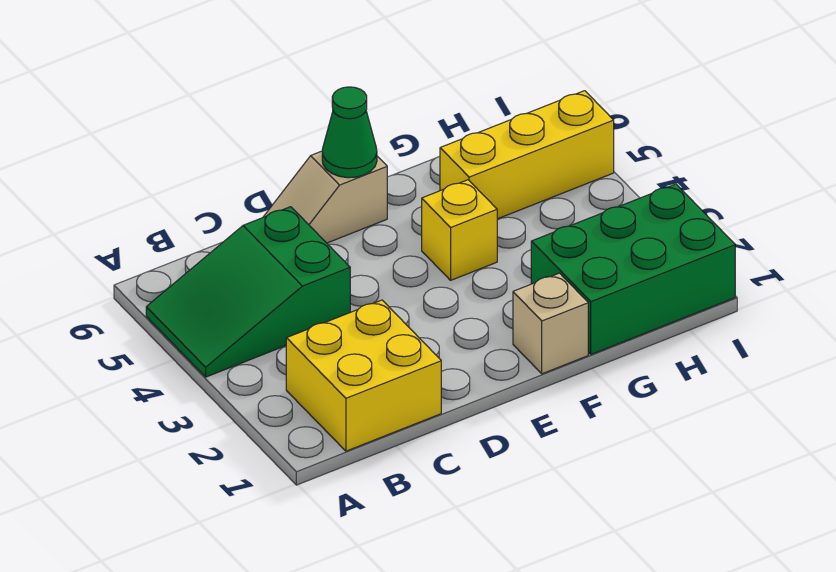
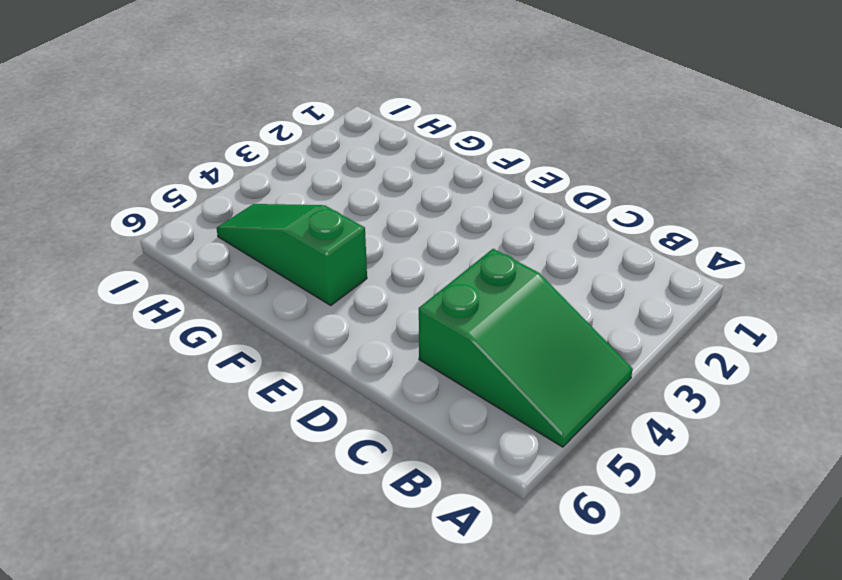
green slope F5:H5 level 1 top F -> yellow brick G5:I5 level 1
none -> yellow brick B1:C2 level 1
none -> tan slope D6:E6 level 1 top E

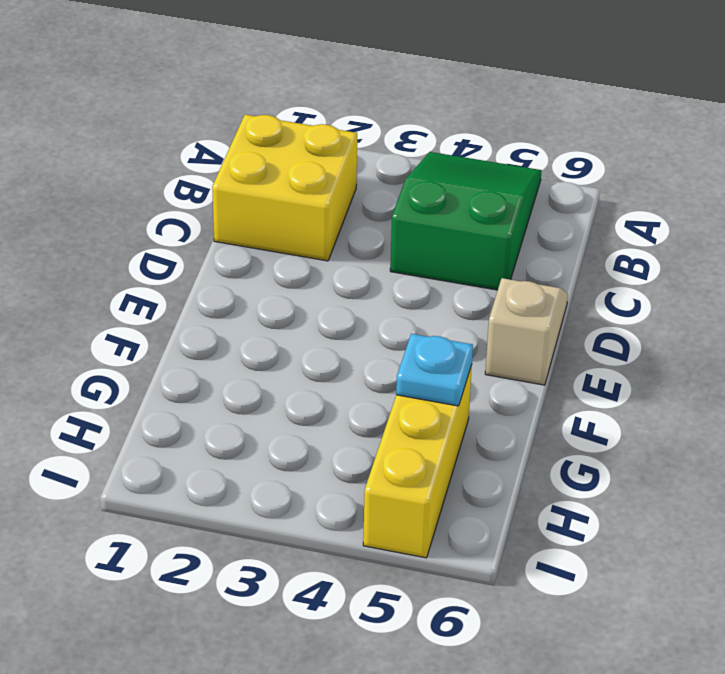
cyan plate G5 level 2 -> none
none -> tan brick F1 level 1
none -> yellow brick F4 level 1

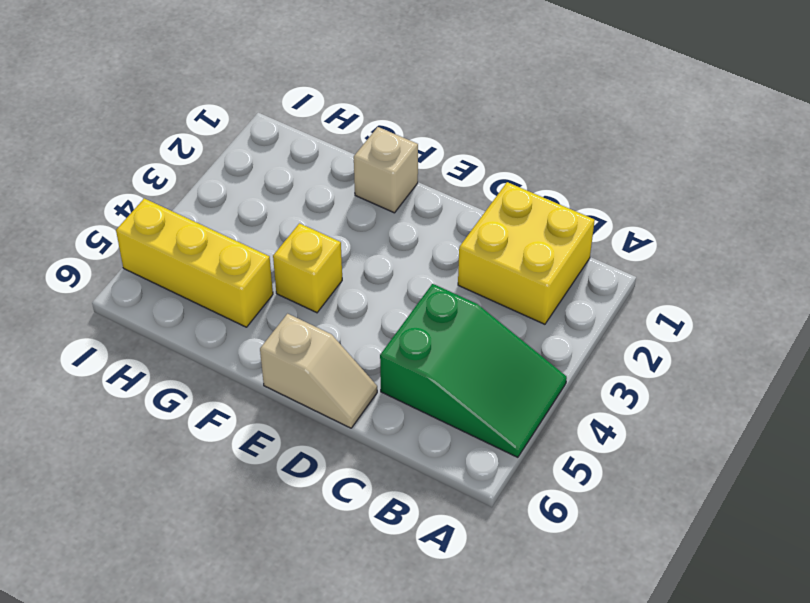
none -> green brick G1:I2 level 1
none -> green cone E6 level 2

